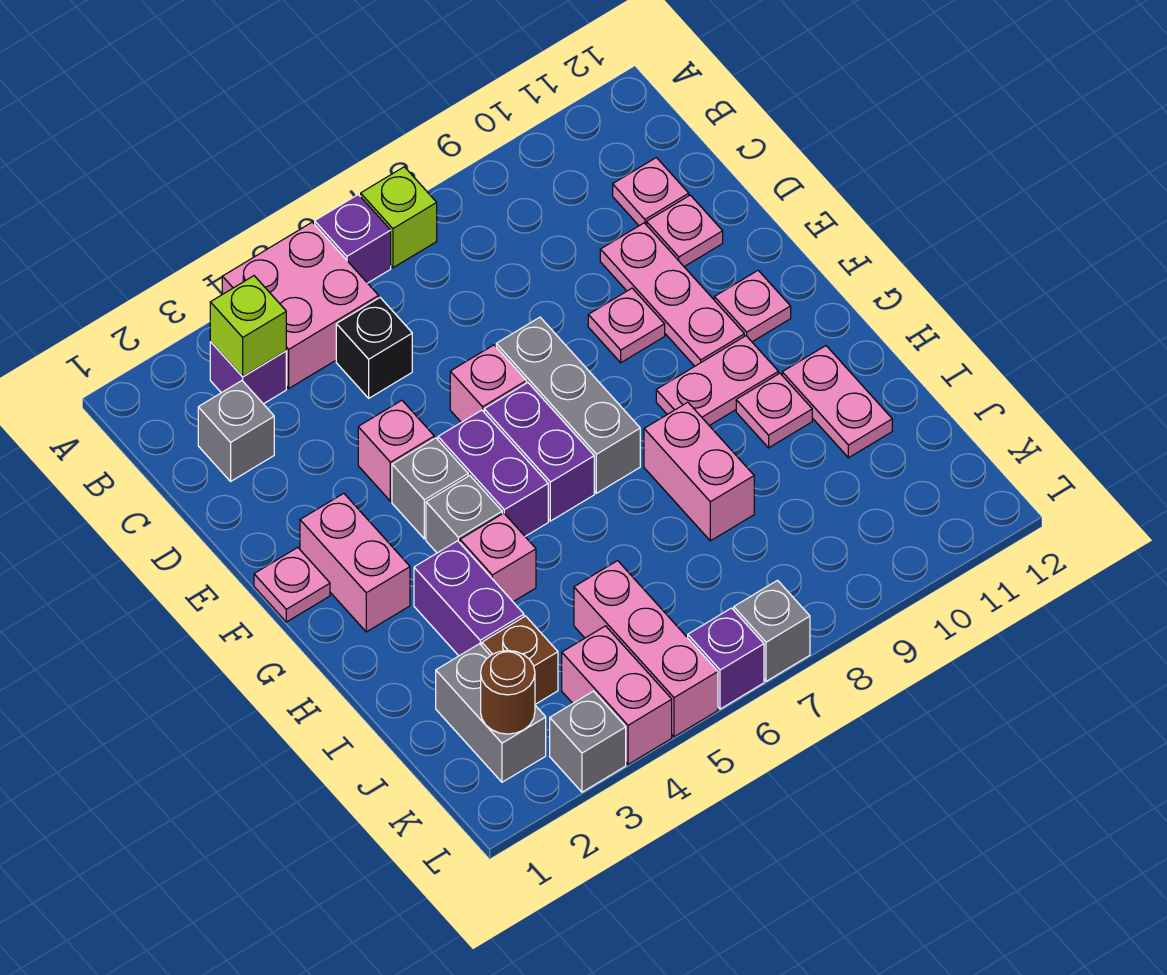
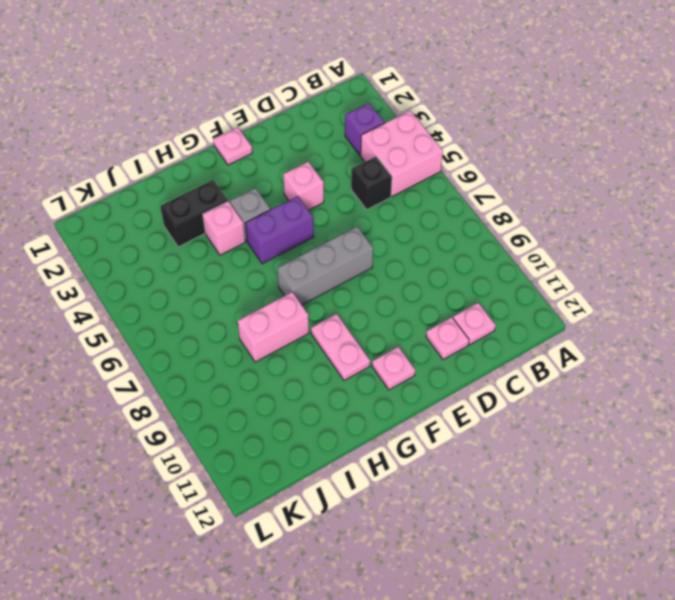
black brick H3:I3 level 1 -> purple brick H3:I3 level 1
none -> purple brick A6 level 1
none -> lime brick A7 level 1
none -> grey brick C2 level 1
none -> pink plate D10:F10 level 1

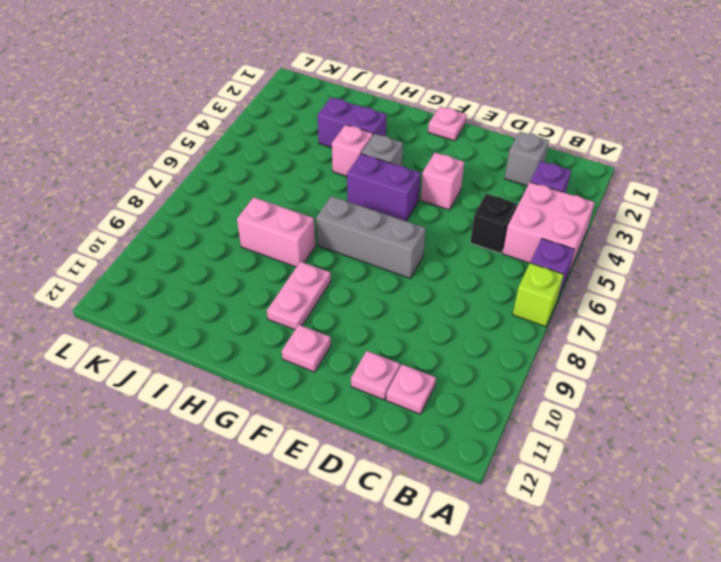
none -> pink plate D10:F10 level 1
none -> pink brick E6 level 1
none -> pink plate E9 level 1
none -> pink brick F2:G2 level 1

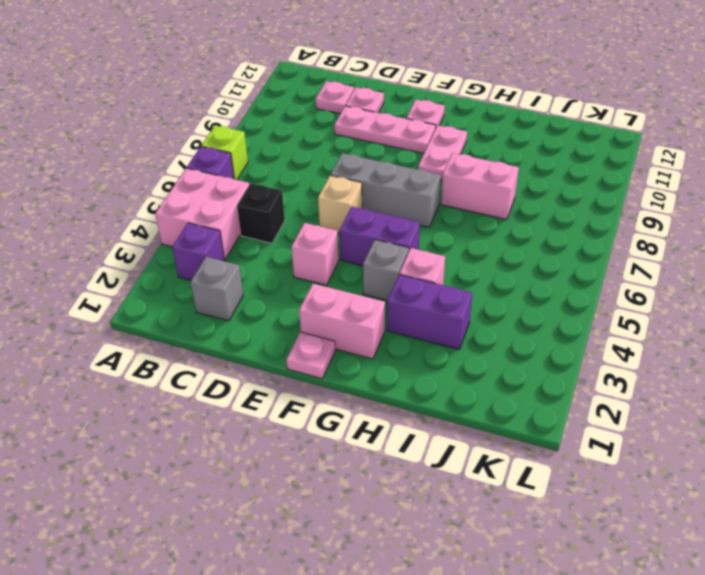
tan brick E6 level 1 -> pink brick E6 level 1
none -> pink plate E9 level 1
none -> grey brick F4 level 1
none -> purple brick F6:G6 level 1
none -> pink plate H10 level 1

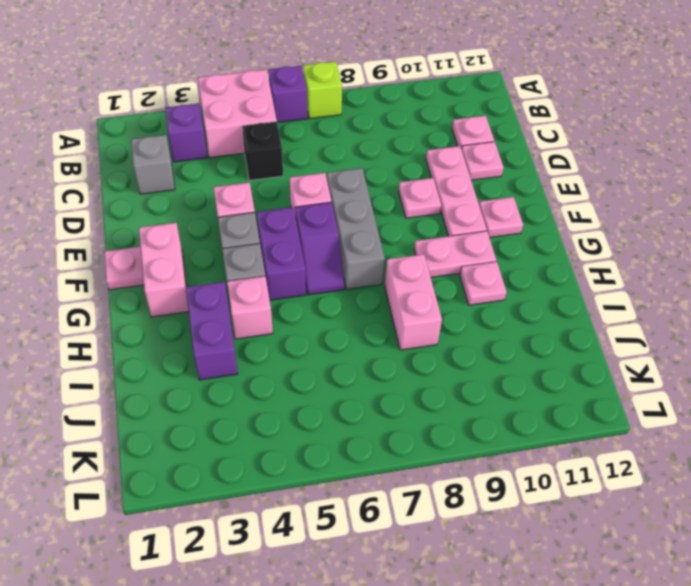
purple slope F6:G6 level 1 top F -> purple brick F6:G6 level 1
none -> pink plate H11:I11 level 1
none -> grey brick J2:K2 level 1
none -> brown brick J3 level 1
none -> pink brick J5:L5 level 1

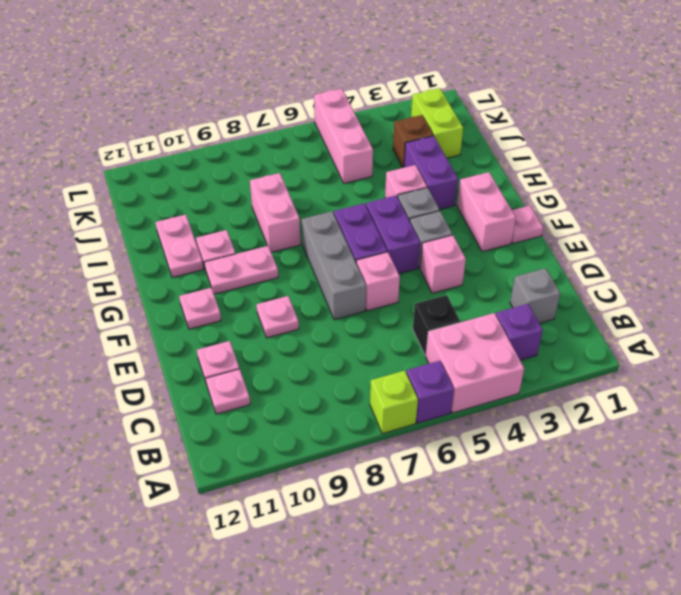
lime brick J2:K2 level 1 -> grey brick J2:K2 level 1
none -> pink plate D10:F10 level 1
none -> pink brick K4:L4 level 1
none -> grey brick L3 level 1
none -> purple brick L6 level 1

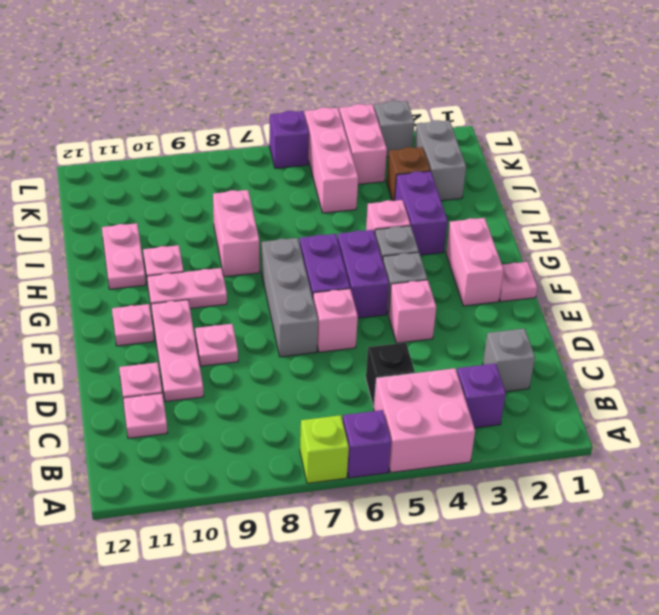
none -> grey brick L7 level 1
none -> lime brick B3 level 2
none -> brown round brick K2 level 2

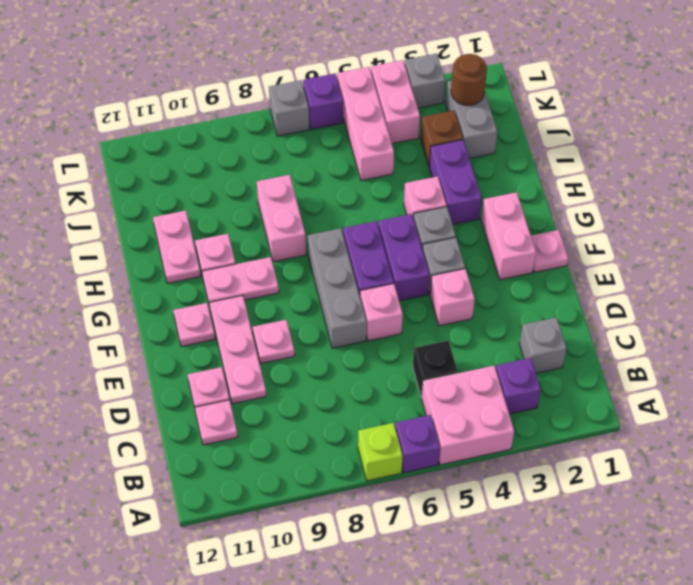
none -> lime brick B3 level 2

